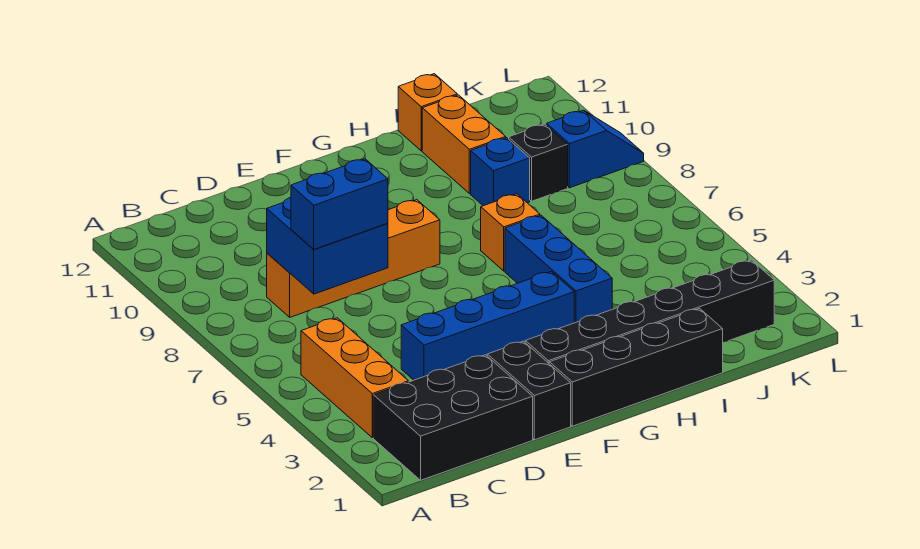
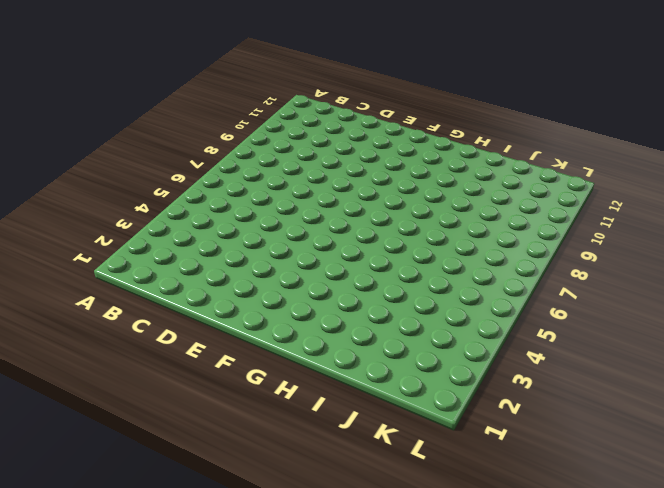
none -> black brick B1:D2 level 1
none -> orange brick B3:B5 level 1
none -> orange brick C8:F8 level 1

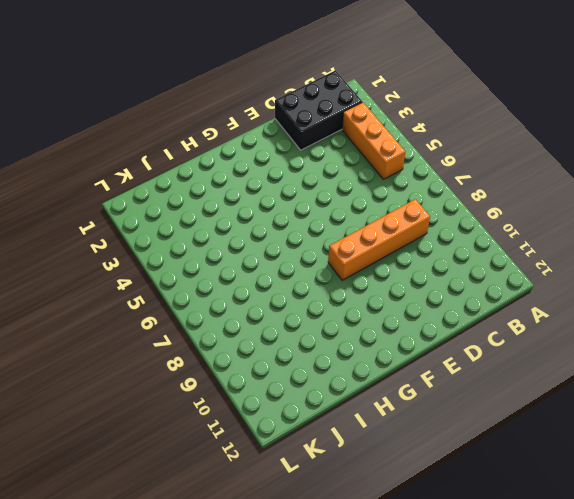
none -> blue brick D4:G4 level 1
none -> black brick E1:E2 level 1
none -> black brick F1:I1 level 1

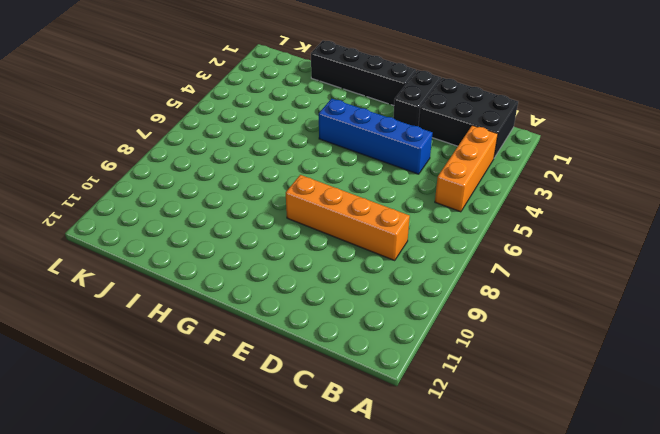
none -> black brick F2:K2 level 1
none -> blue brick H4:H6 level 1
none -> orange brick H7 level 1

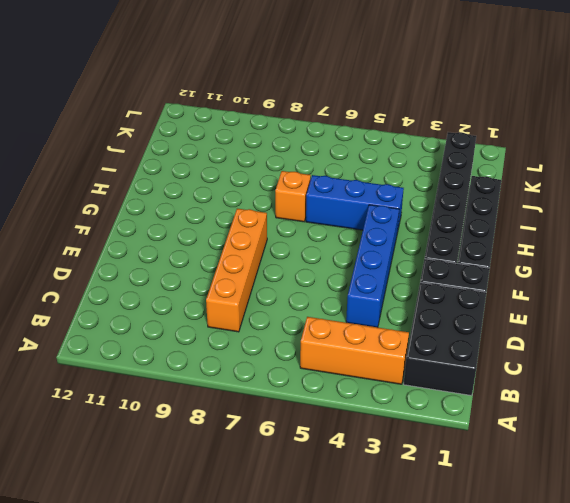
none -> blue brick I9 level 1
none -> orange brick I10:I11 level 1
none -> orange brick I12 level 1

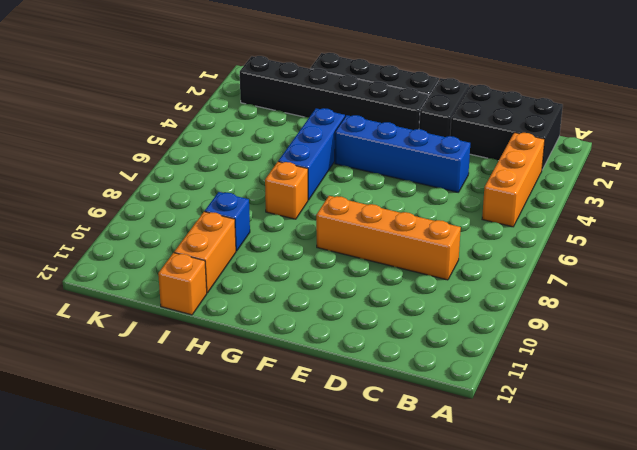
none -> black brick J9 level 1
none -> blue slope K9:L9 level 1 top K
none -> blue brick C7:D8 level 2

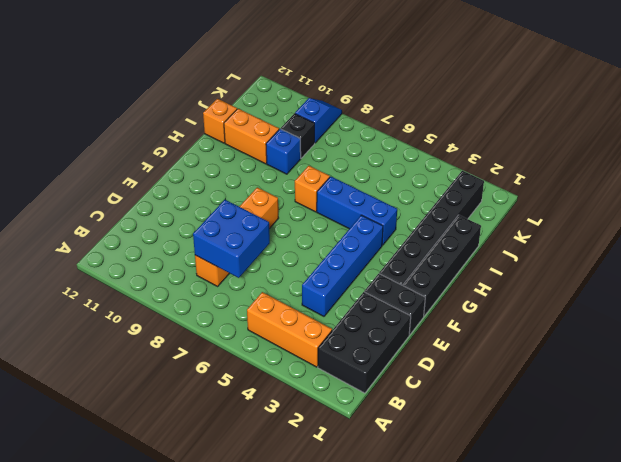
none -> blue brick C7:D7 level 3

